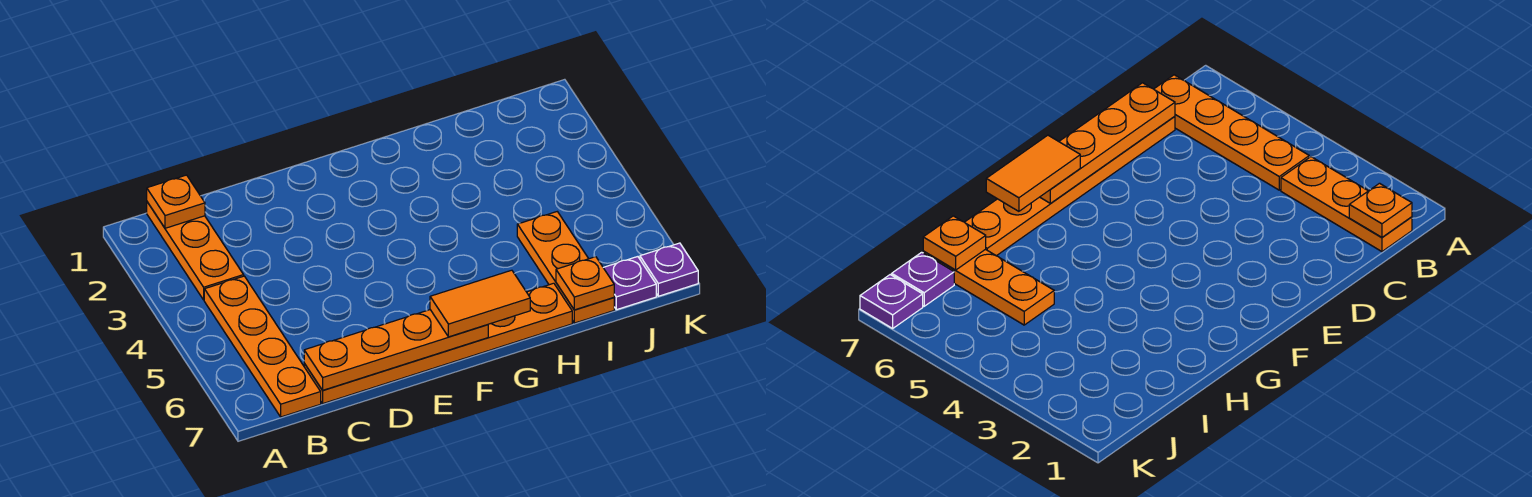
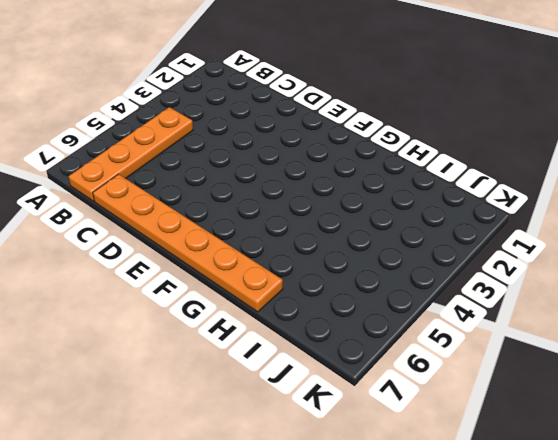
none -> orange plate B1:B3 level 1
none -> orange plate I5:I7 level 1

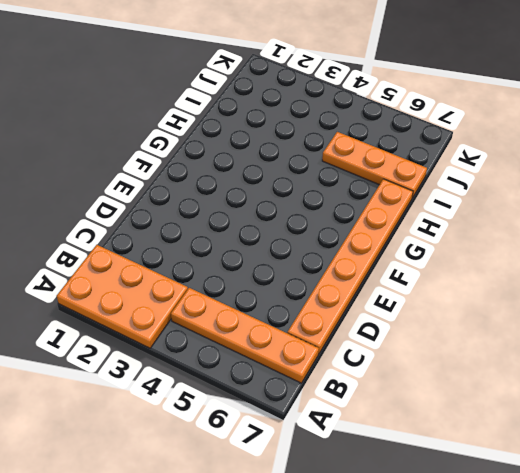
orange plate A1:B3 level 1 -> orange plate B1:B3 level 1
none -> purple plate J7 level 1
none -> purple plate K7 level 1

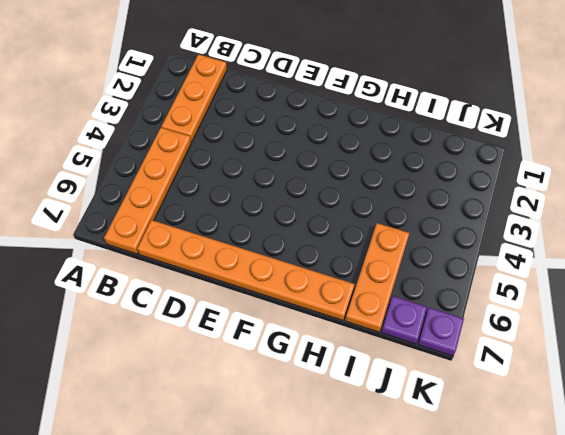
none -> orange plate B1 level 2
none -> orange plate C7:F7 level 2

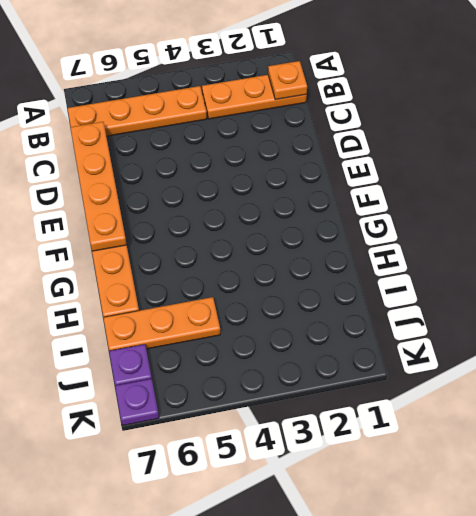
none -> orange plate I7 level 2
none -> orange tile F7:G7 level 3

